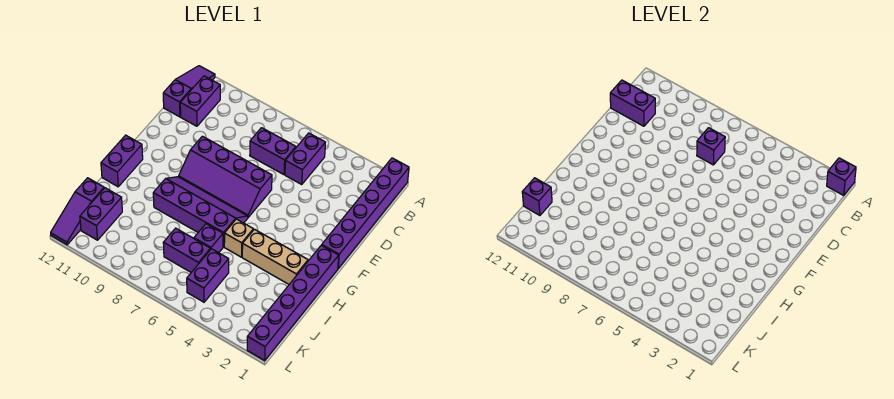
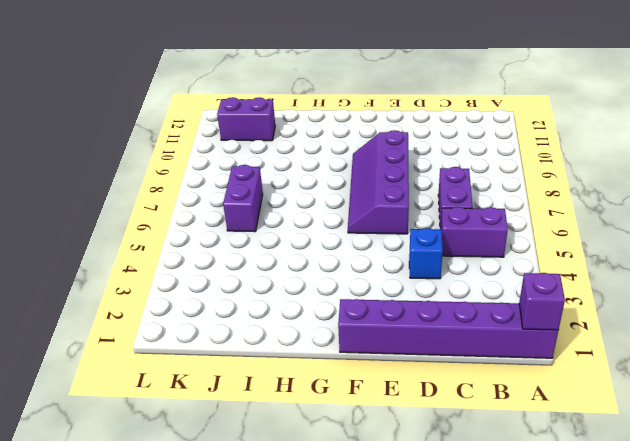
blue brick D4 level 1 -> none
none -> purple slope A12:C12 level 1 top C
none -> purple brick B11:C11 level 1
none -> purple brick G1:L1 level 1

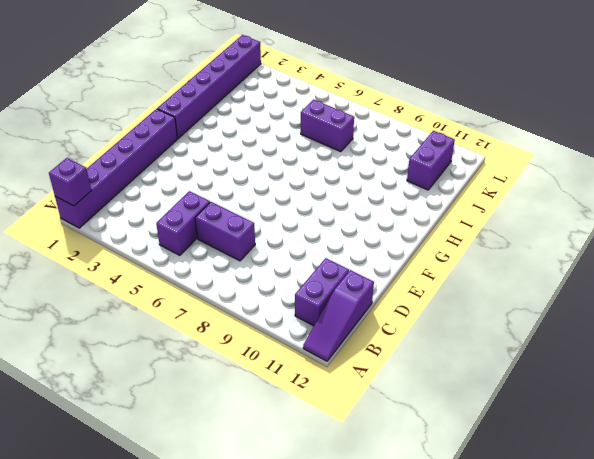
none -> purple slope E6:F9 level 1 top E
none -> purple slope G6:H9 level 1 top H
none -> purple brick G12:H12 level 1

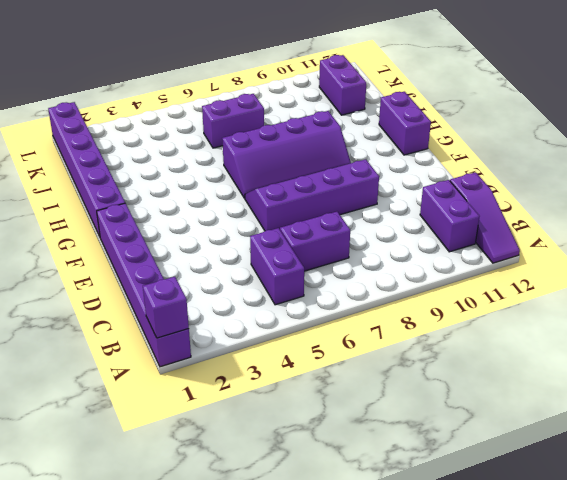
none -> tan brick H2:H4 level 1
none -> tan brick H5 level 1
none -> purple brick I6 level 1

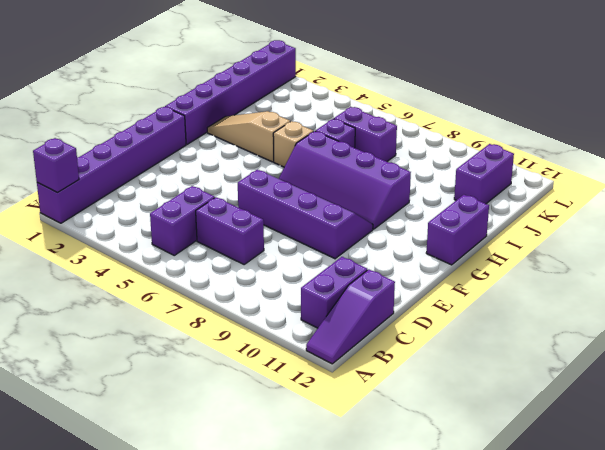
tan slope H2:H4 level 1 top 4 -> tan brick H2:H4 level 1
none -> purple brick J5:K5 level 1
none -> purple slope J12:L12 level 1 top J
none -> purple brick C7 level 2

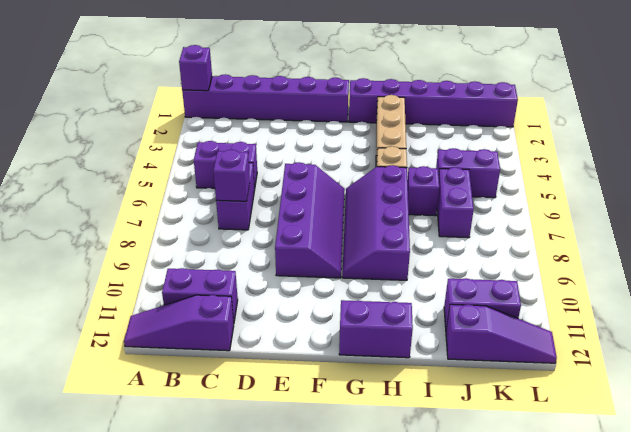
none -> purple brick C11:C12 level 2
none -> purple brick J12 level 2

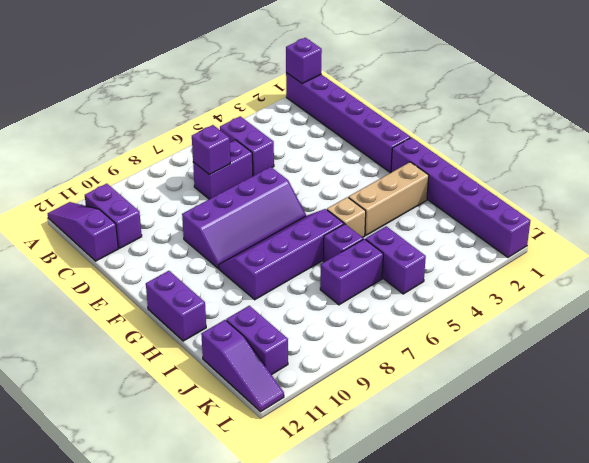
none -> purple brick C11:C12 level 2
none -> purple brick J12 level 2

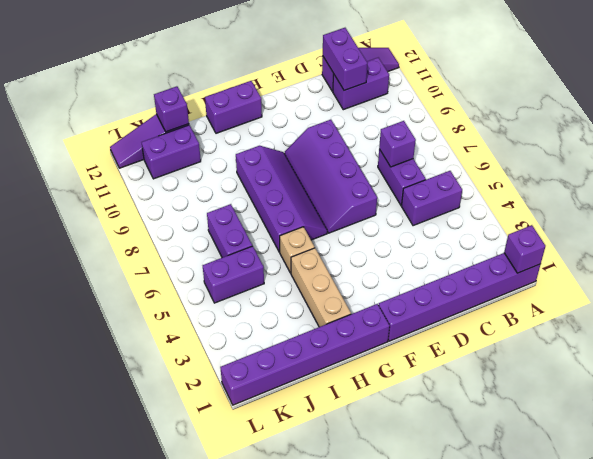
none -> purple brick I6 level 1

